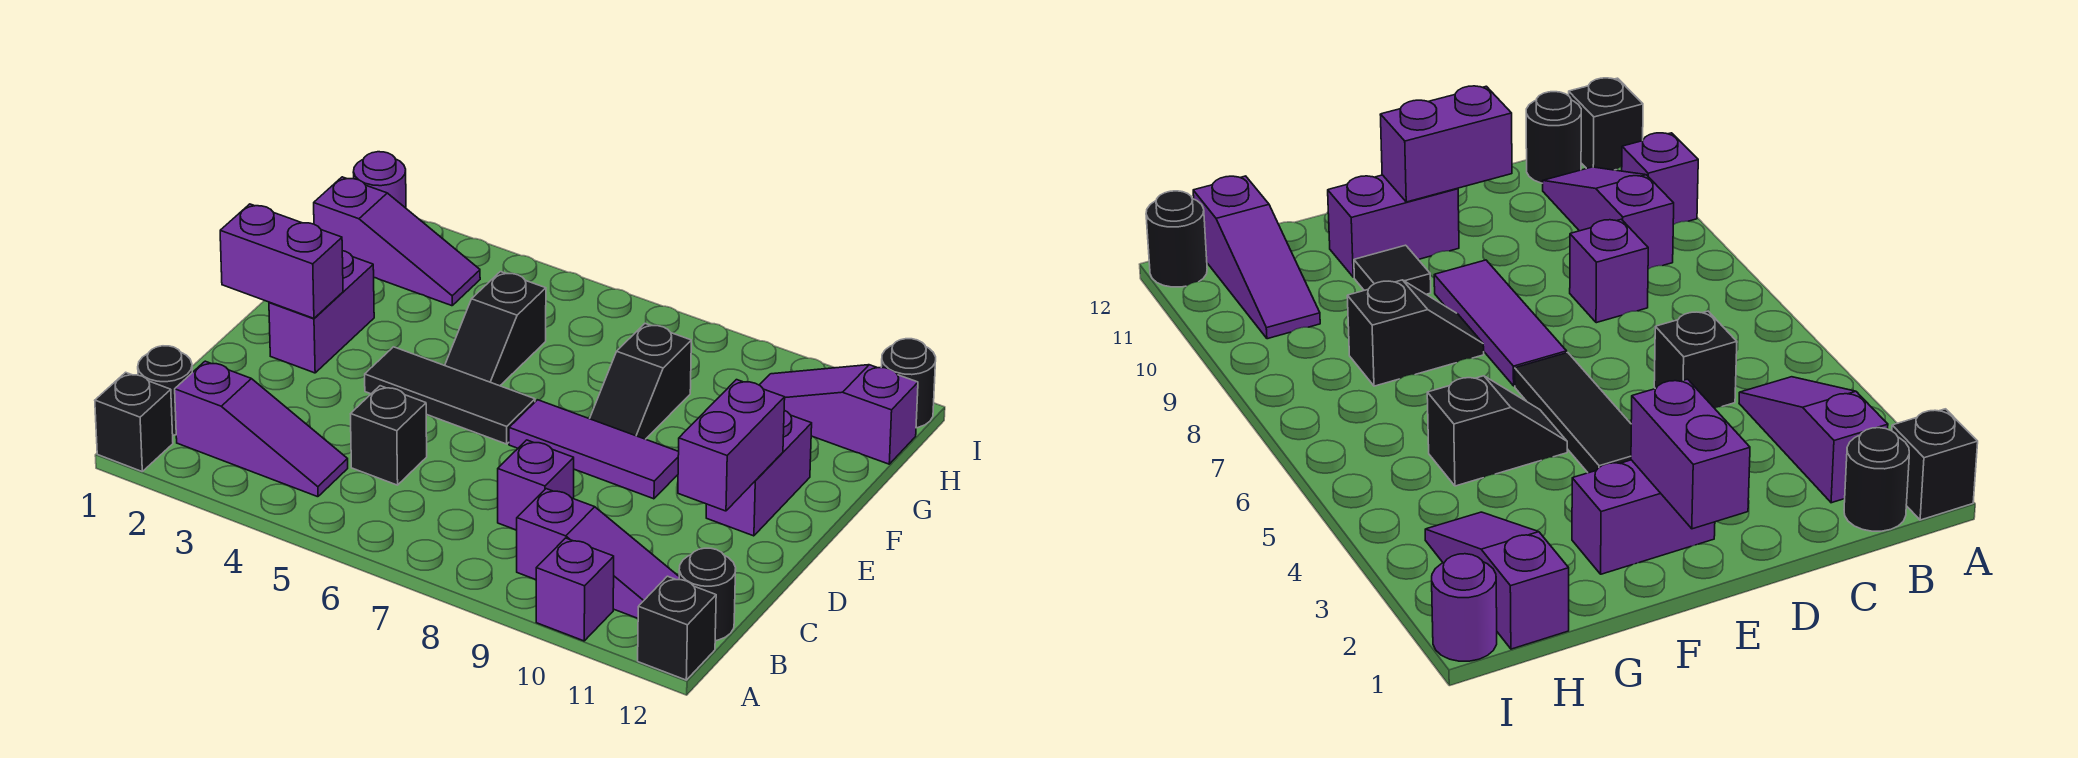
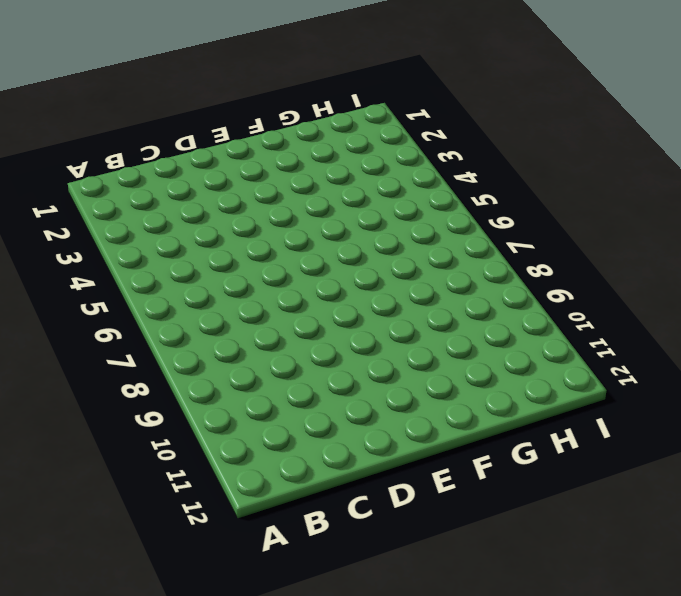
none -> black brick A1 level 1
none -> purple brick A10 level 1
none -> black brick A12 level 1

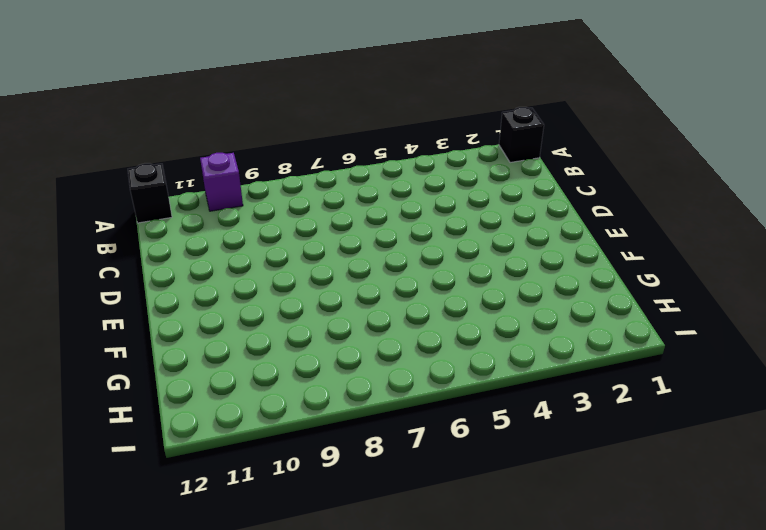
none -> black round brick B1 level 1
none -> purple slope B2:B4 level 1 top 2
none -> purple slope B9:B11 level 1 top 9

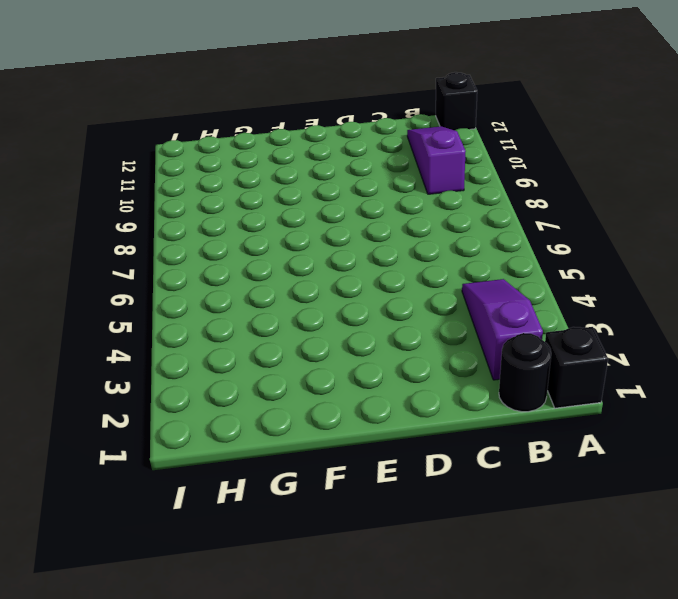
none -> purple brick A10 level 1
none -> black round brick B12 level 1
none -> black brick C5 level 1

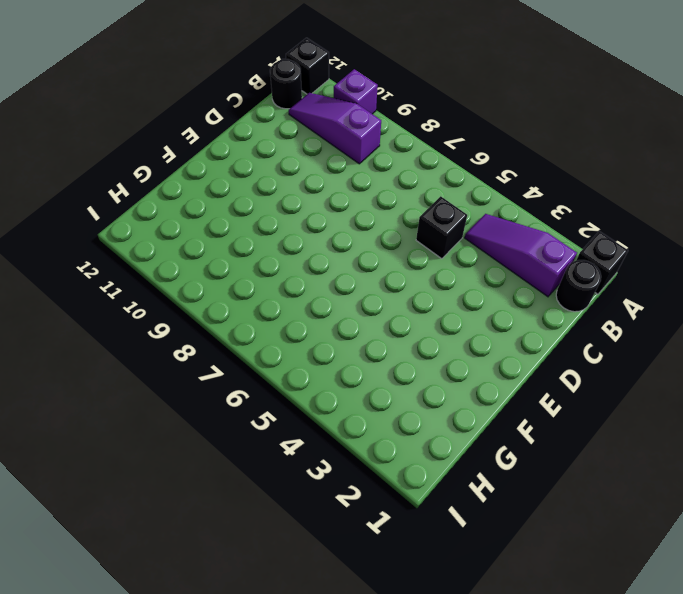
none -> purple brick C8 level 1
none -> purple brick E2:F2 level 1
none -> black tile E4:E6 level 1

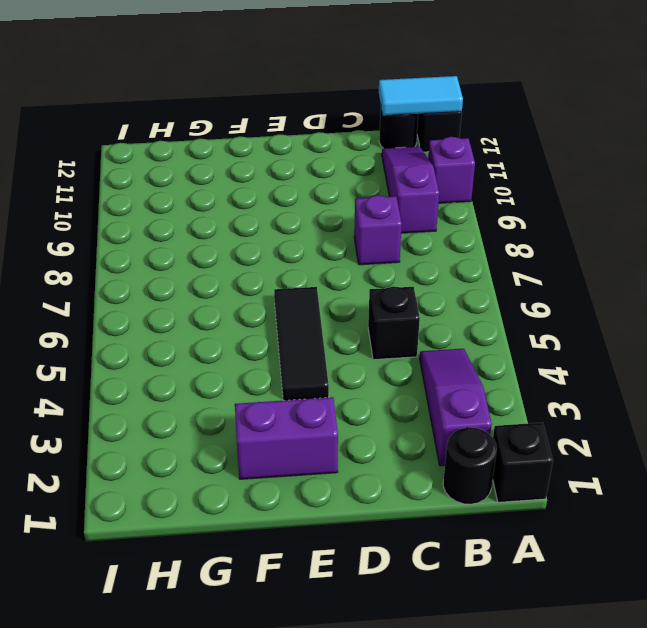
cyan tile A12:B12 level 2 -> none
none -> purple tile E7:E9 level 1
none -> purple brick E11:F11 level 1
none -> black slope F5:G5 level 1 top G

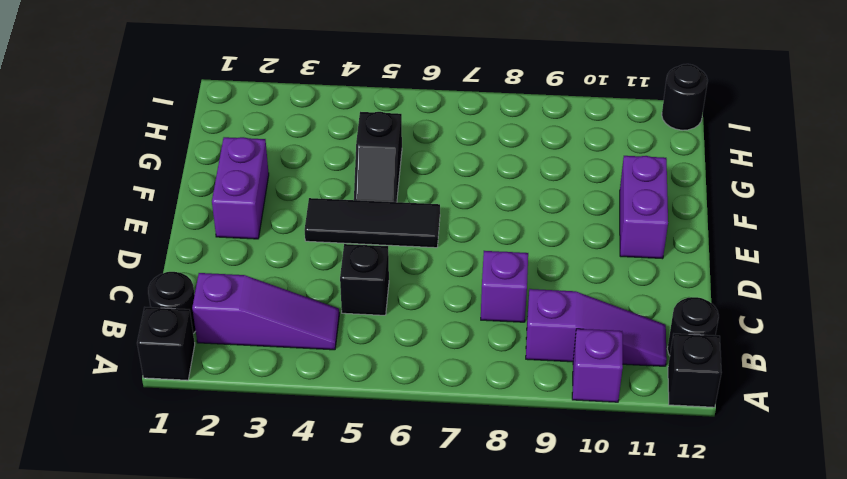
none -> purple tile E7:E9 level 1
none -> black slope F8:G8 level 1 top G
none -> black tile F10 level 1

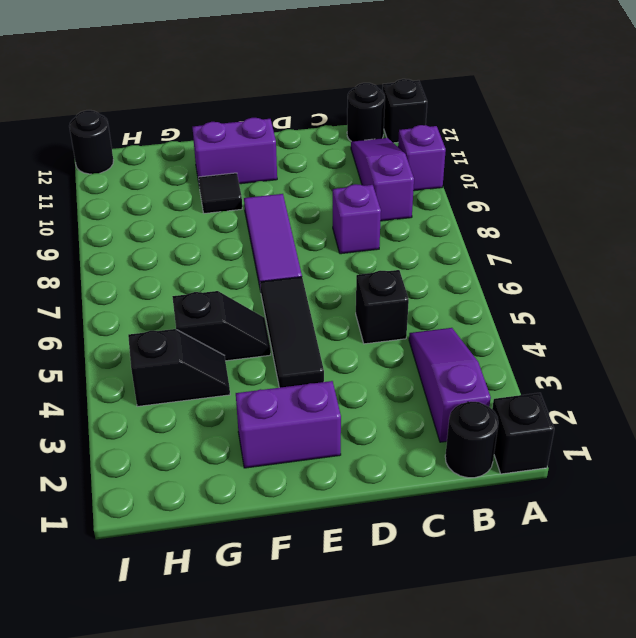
black slope G4:H4 level 1 top H -> black slope F8:G8 level 1 top G
none -> purple slope H1:H3 level 1 top 1
none -> purple slope H10:H12 level 1 top 12
none -> purple round brick I1 level 1

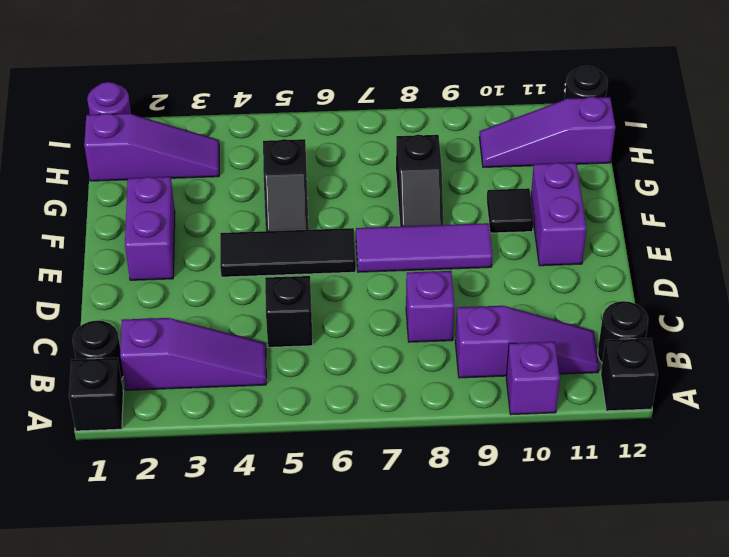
none -> purple brick D11:E11 level 2
none -> purple brick E1:E2 level 2

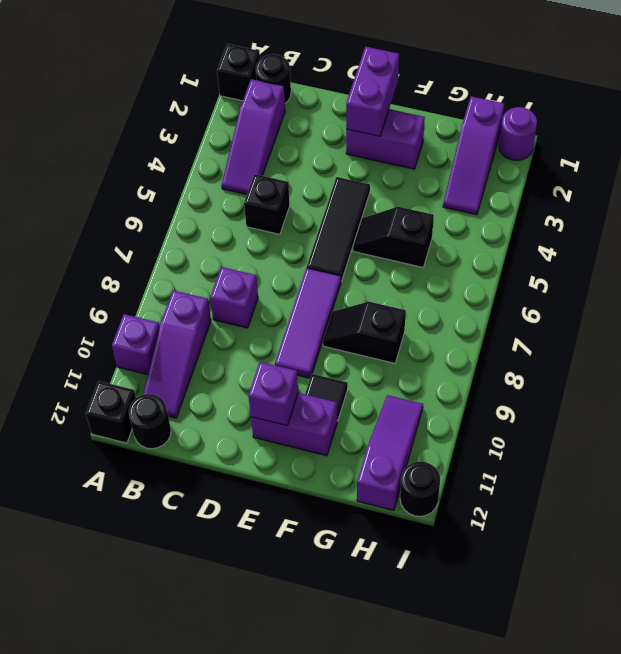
purple brick E11 level 2 -> purple brick D11:E11 level 2

